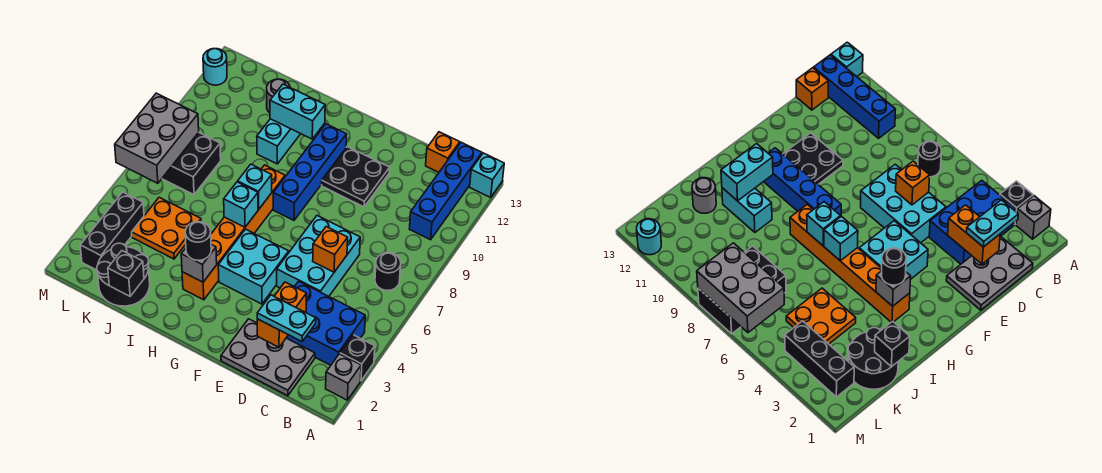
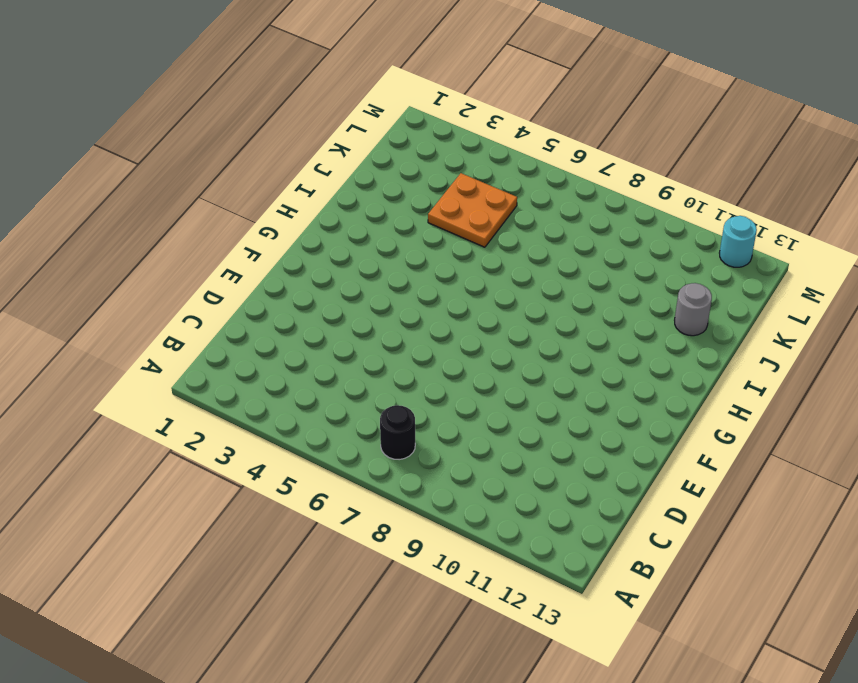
none -> grey brick A2 level 1
none -> black brick A3 level 1
none -> cyan brick A13 level 1
none -> blue brick B3:D4 level 1

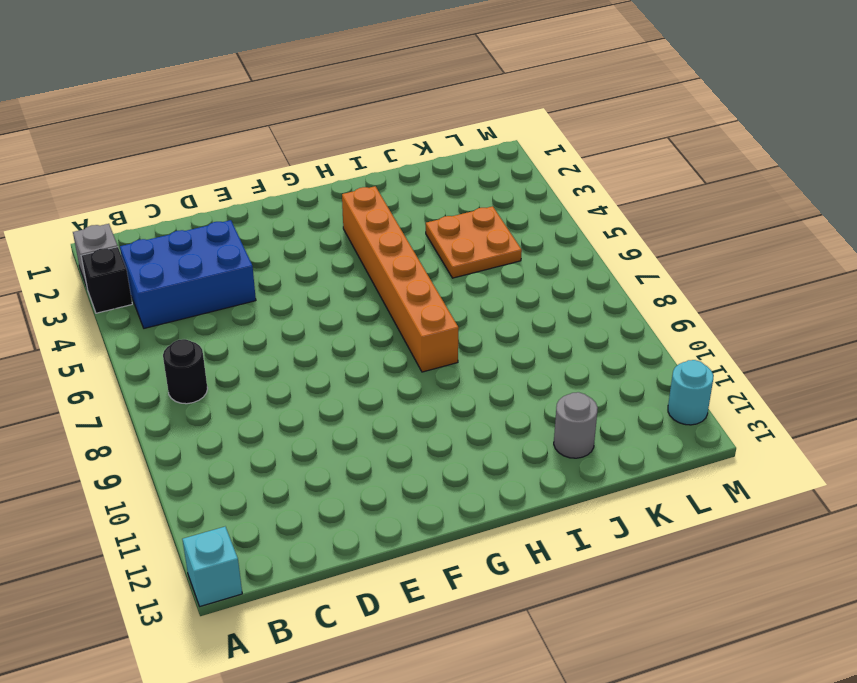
none -> blue brick B10:B13 level 1
none -> grey plate C1:E2 level 1
none -> orange brick C13 level 1
none -> cyan brick D5:E7 level 1

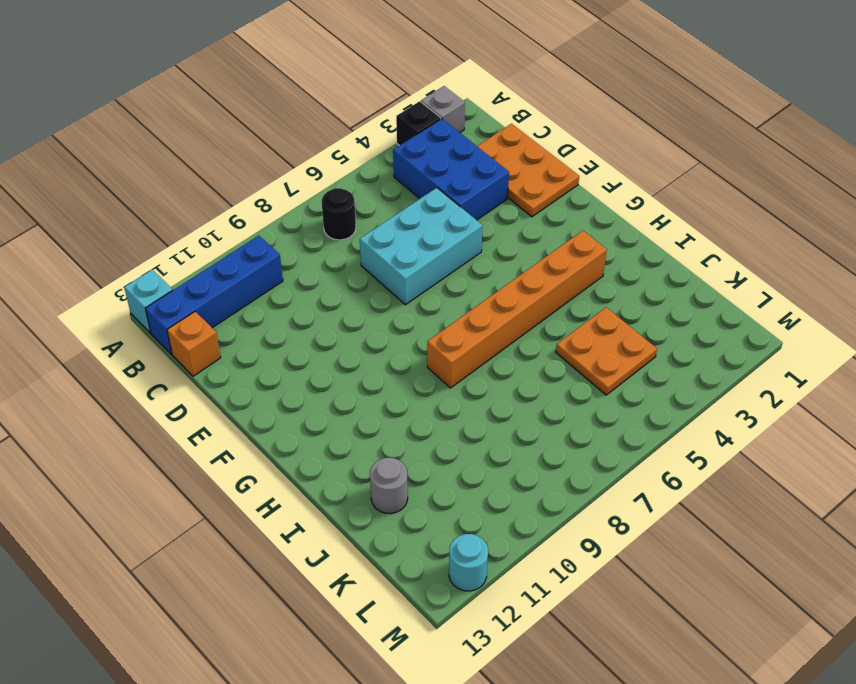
orange plate C1:E2 level 1 -> grey plate C1:E2 level 1
none -> black plate E10:F11 level 1
none -> cyan brick F4:G5 level 1
none -> blue brick G8:G11 level 1
none -> cyan brick I10:I11 level 1

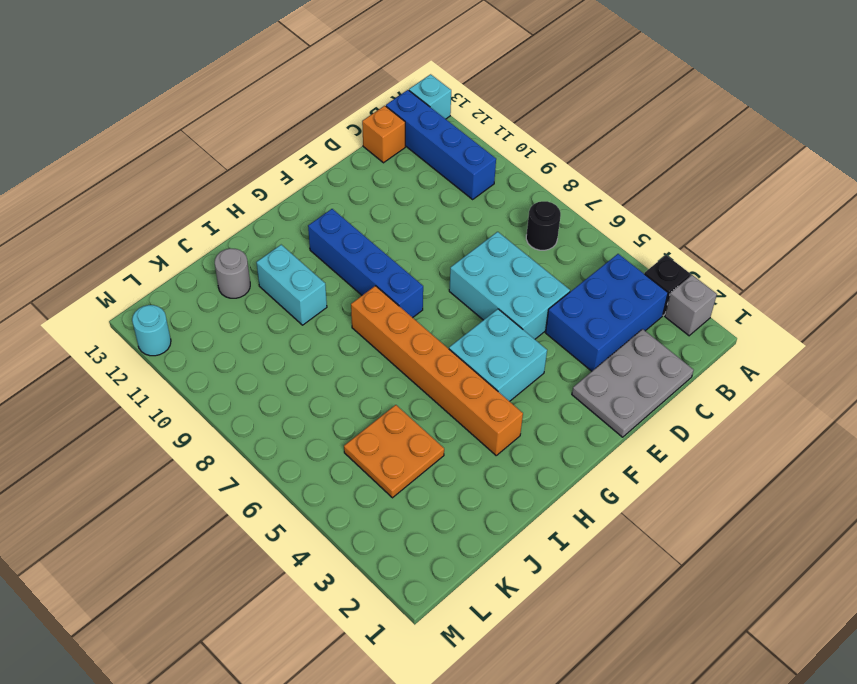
none -> black plate E10:F11 level 1
none -> black round brick J1:K2 level 1
none -> black brick K7:M8 level 1
none -> black brick L2:L4 level 1

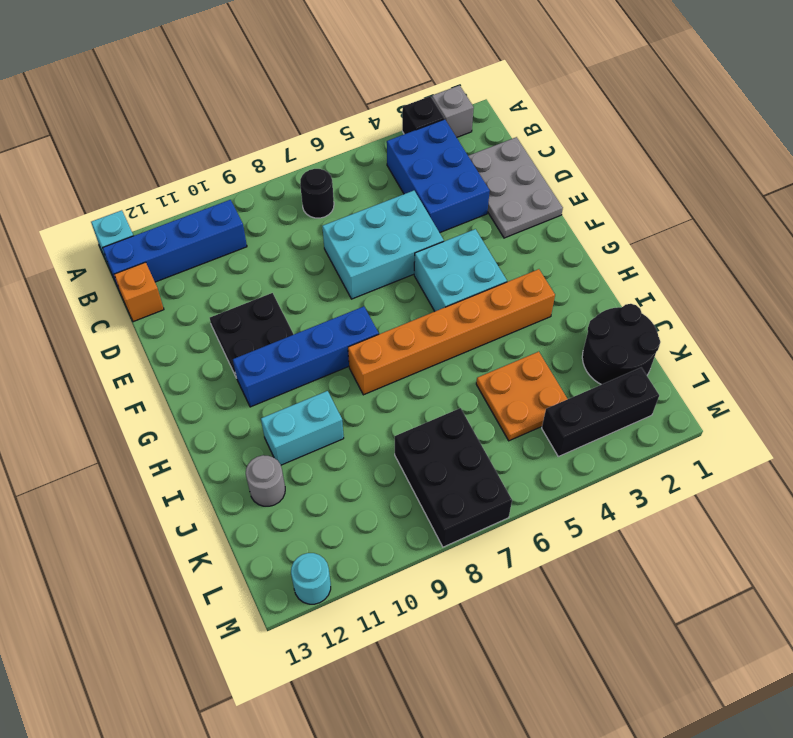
none -> orange brick D2:D3 level 2
none -> orange brick D6 level 2
none -> grey brick H3 level 2
none -> cyan brick H6 level 2

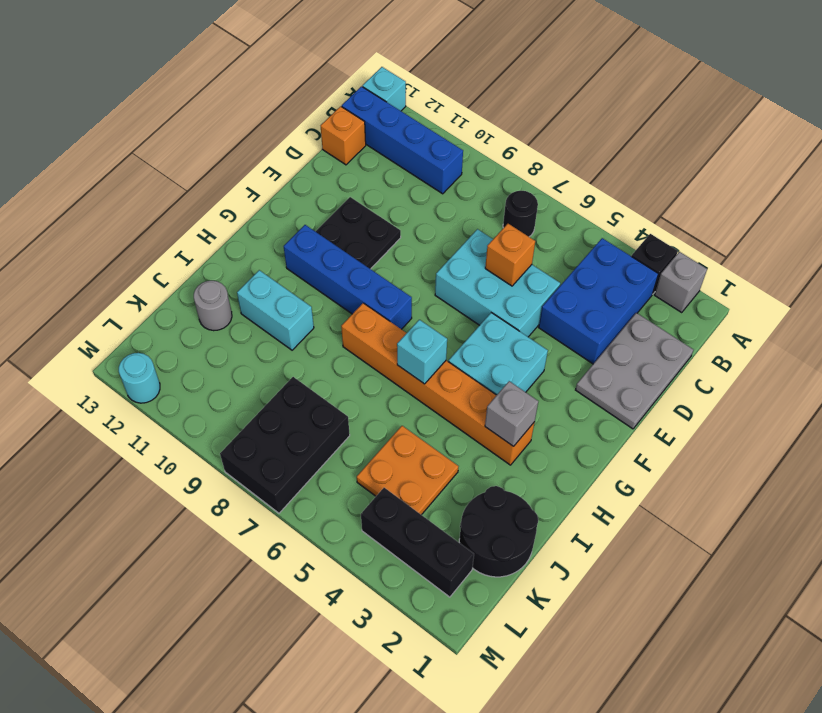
none -> orange brick D2:D3 level 2
none -> cyan brick H7 level 2
none -> cyan brick H11:I11 level 2
none -> black brick J1 level 2

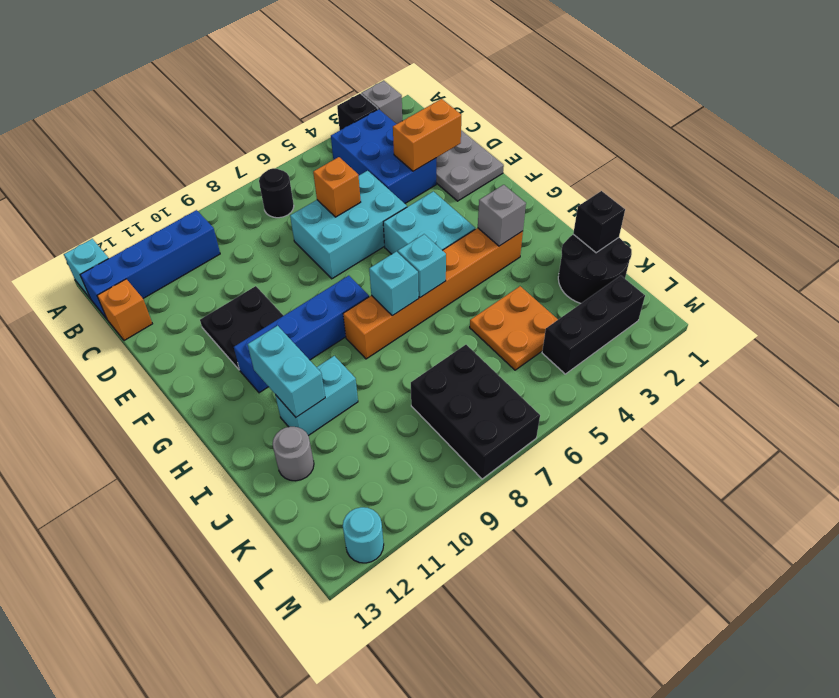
none -> grey brick L6:M8 level 2
none -> cyan plate C2:D2 level 3
none -> black round brick H3 level 3

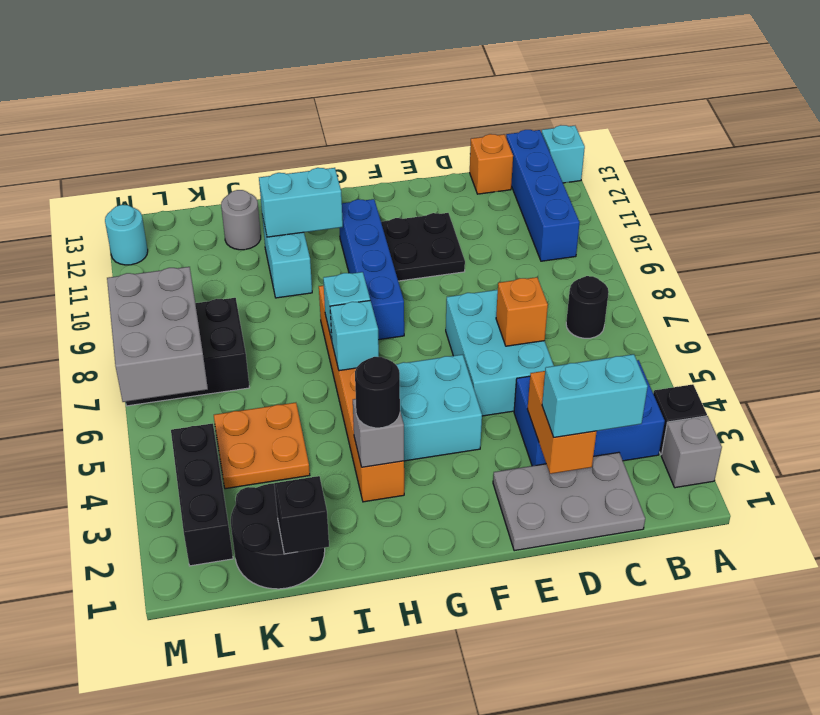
cyan brick C2:D2 level 3 -> cyan plate C2:D2 level 3

